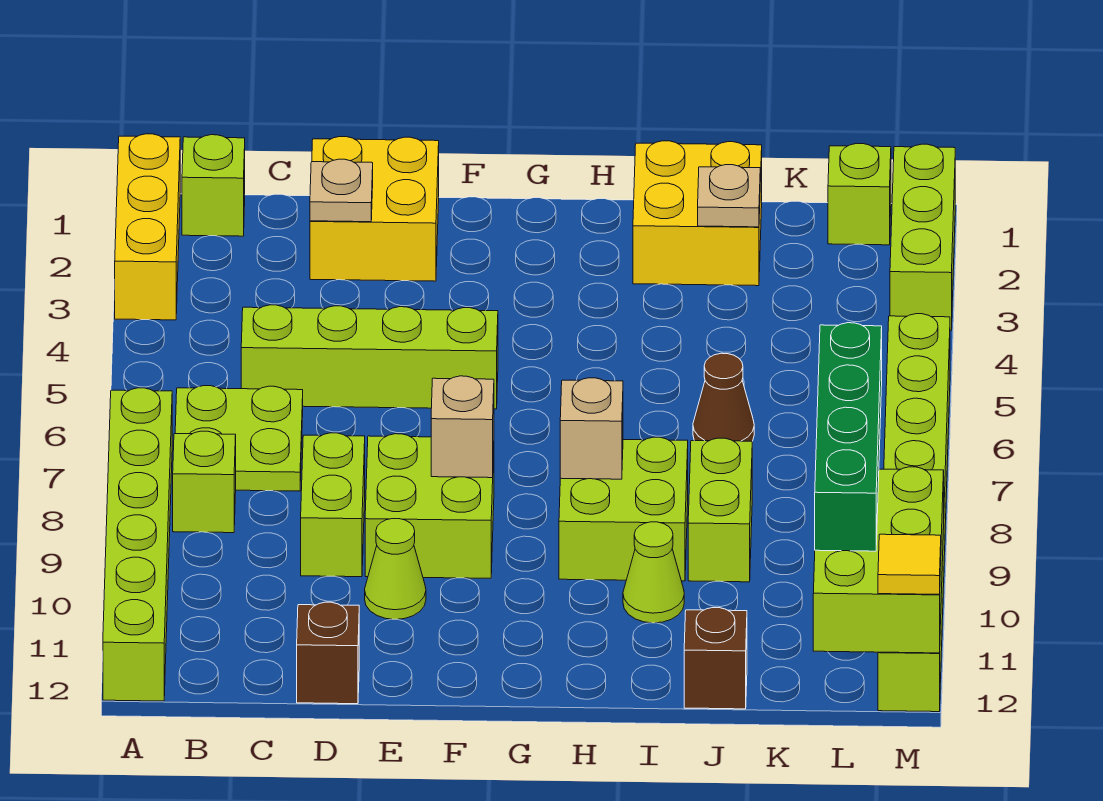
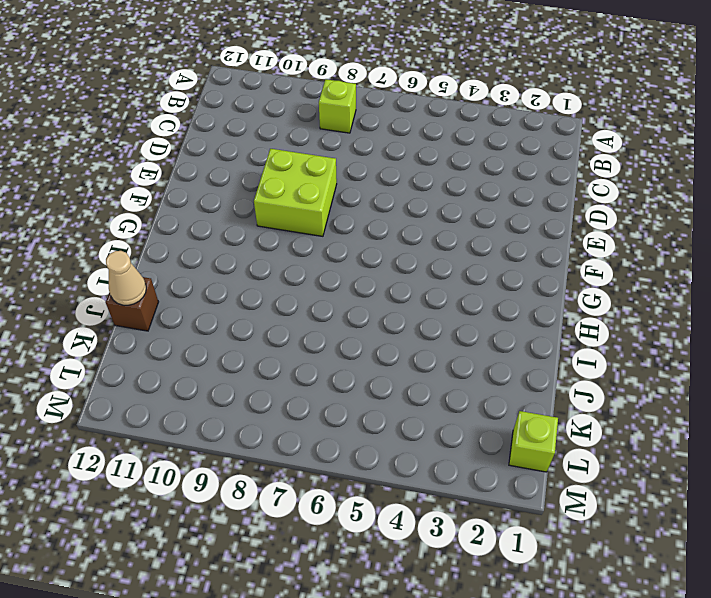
tan cone J12 level 2 -> none
none -> yellow brick A1:A3 level 1
none -> lime brick A7:A12 level 1
none -> lime brick B1 level 1

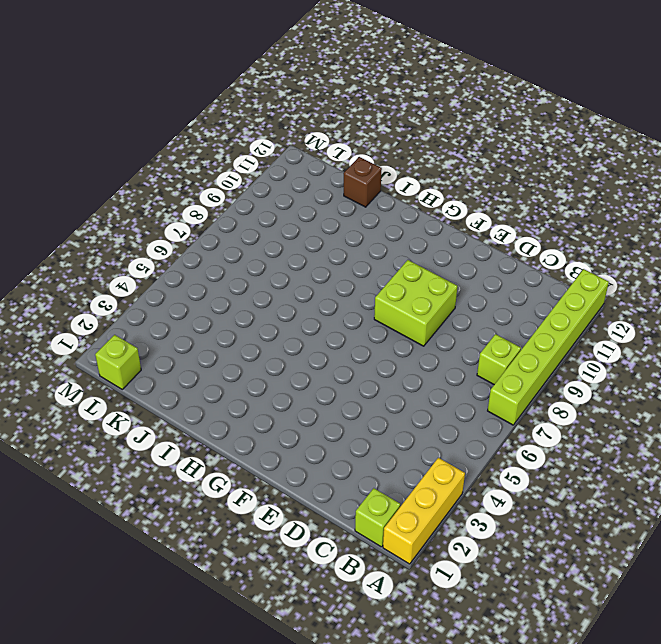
none -> lime plate B6:C7 level 1
none -> lime brick C5:F5 level 1
none -> yellow brick D1:E2 level 1

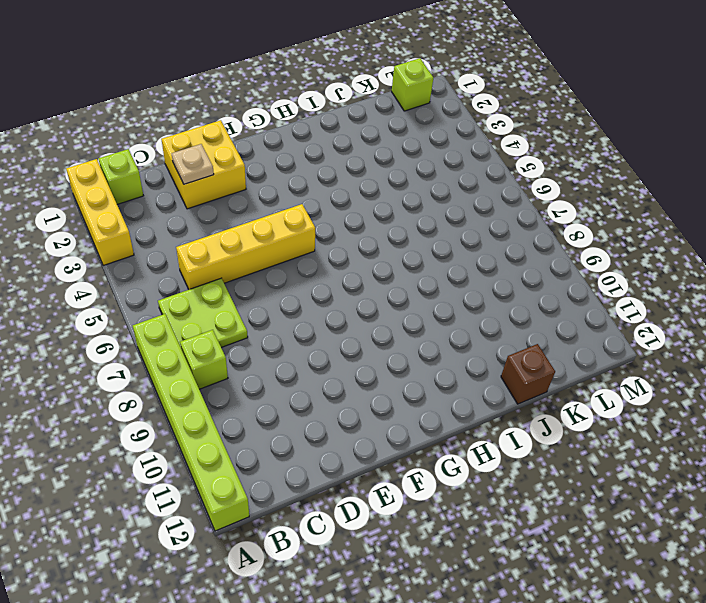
yellow brick C5:F5 level 1 -> lime brick C5:F5 level 1
none -> lime brick D8:D9 level 1
none -> brown brick D12 level 1
none -> lime brick E8:F9 level 1

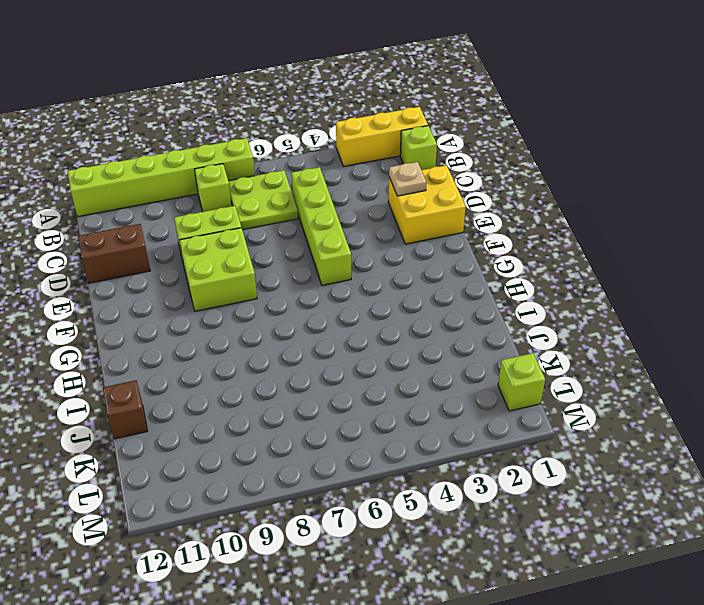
brown brick D11:D12 level 1 -> brown brick D12 level 1
none -> lime cone E10 level 1
none -> lime brick H8:I9 level 1
none -> yellow brick I1:J2 level 1

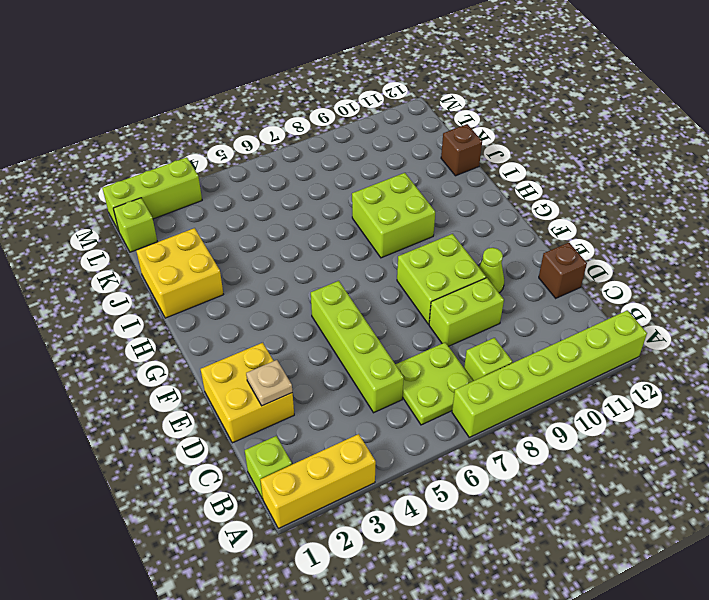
none -> lime cone I10 level 1
none -> brown cone J6 level 1
none -> lime brick J8:J9 level 1

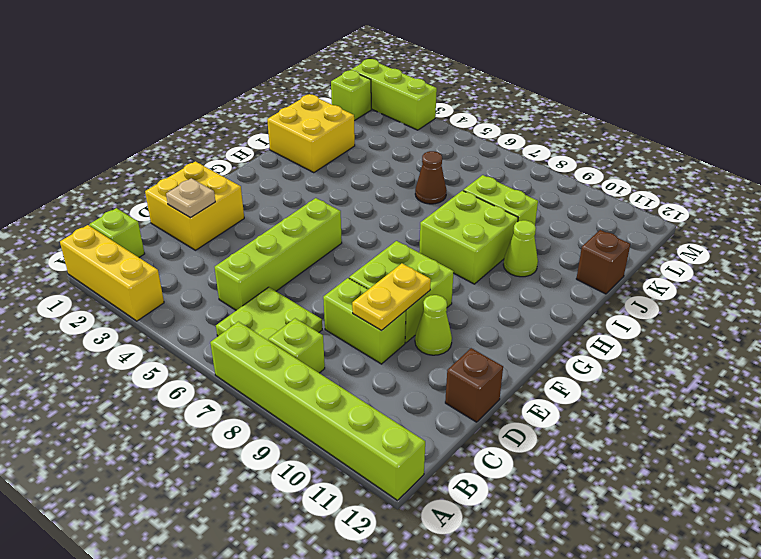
yellow plate D9:E9 level 2 -> none
none -> lime brick M5:M12 level 1
none -> tan brick F8 level 2
none -> tan brick H8 level 2

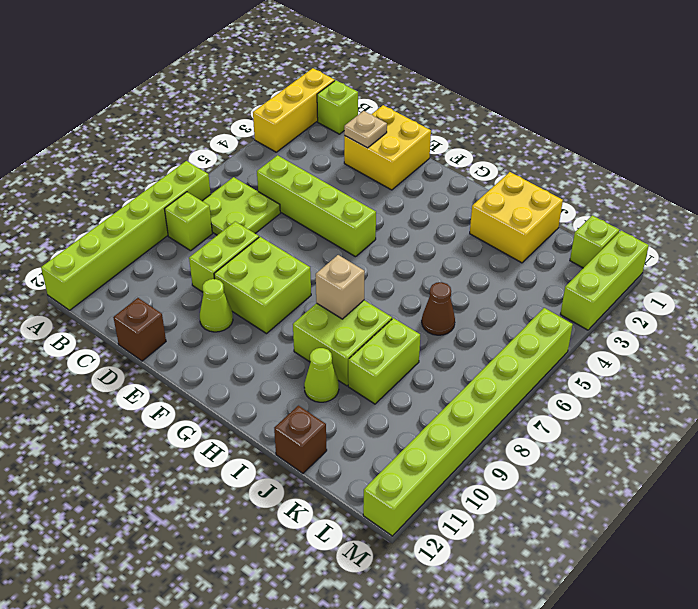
none -> tan brick F8 level 2
none -> tan plate J2 level 2
none -> lime brick L10:M12 level 2

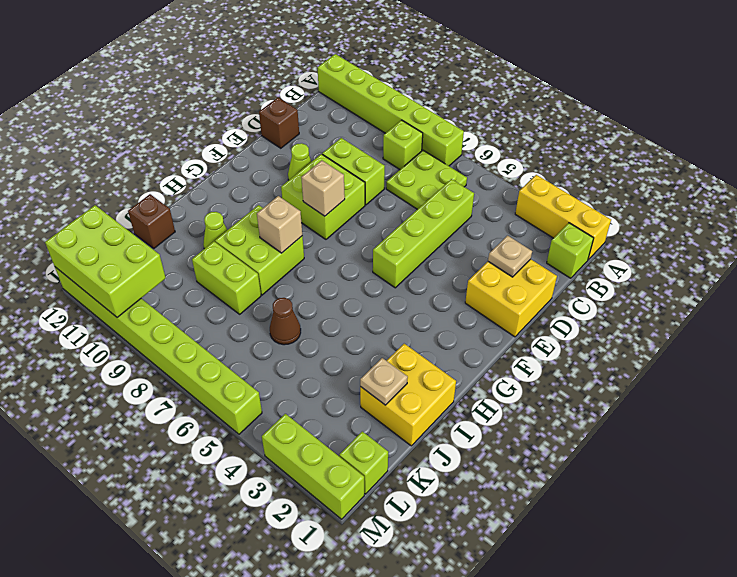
none -> green brick L8:L11 level 3
none -> yellow tile M12 level 3

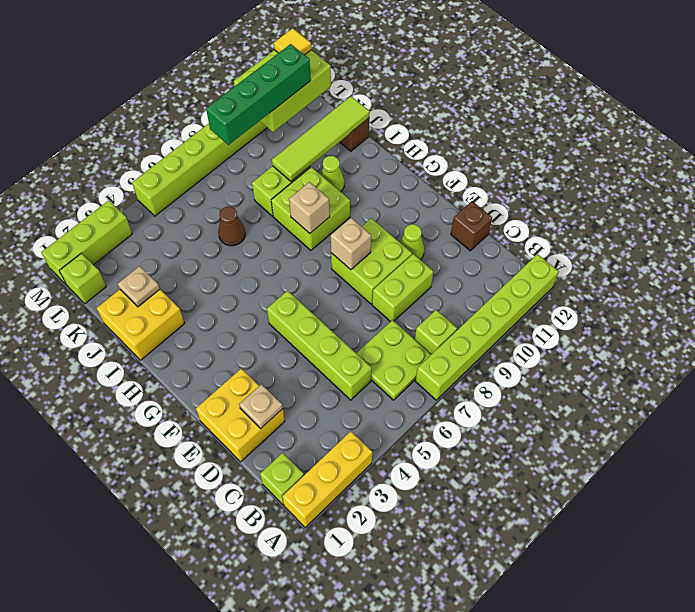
lime tile J9:J12 level 2 -> none

